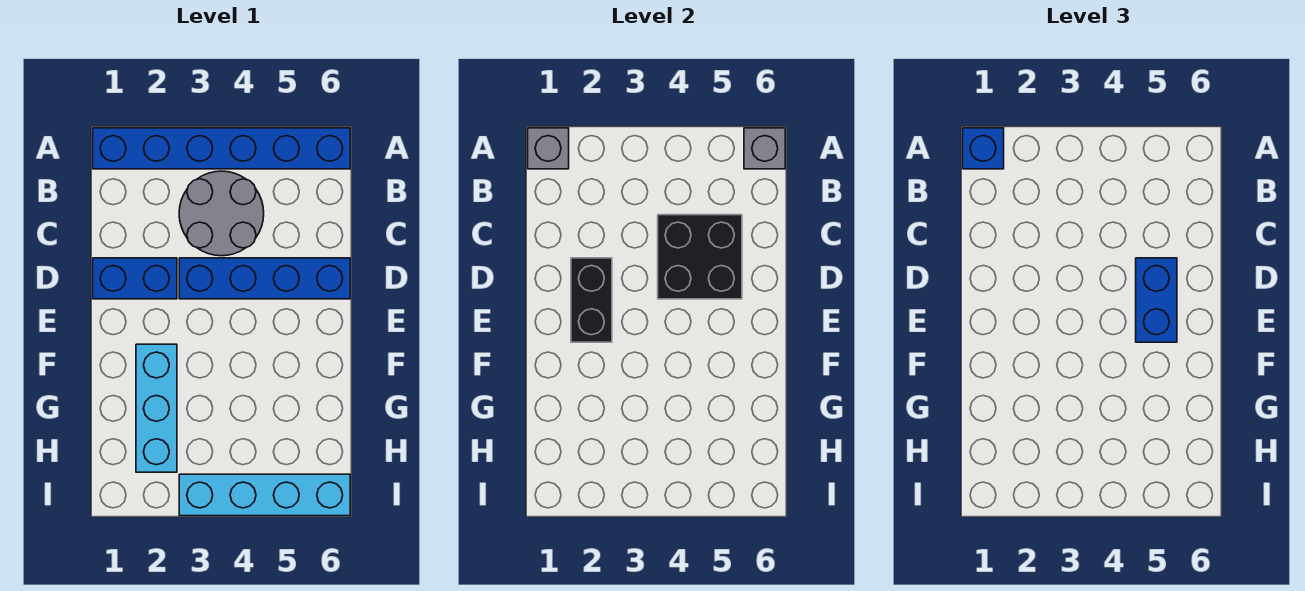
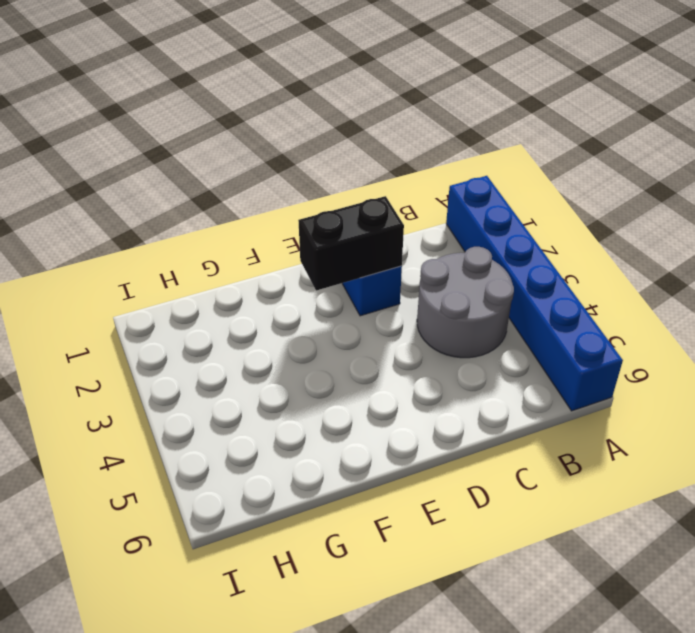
none -> blue brick D3:D6 level 1
none -> cyan brick F2:H2 level 1
none -> cyan brick I3:I6 level 1

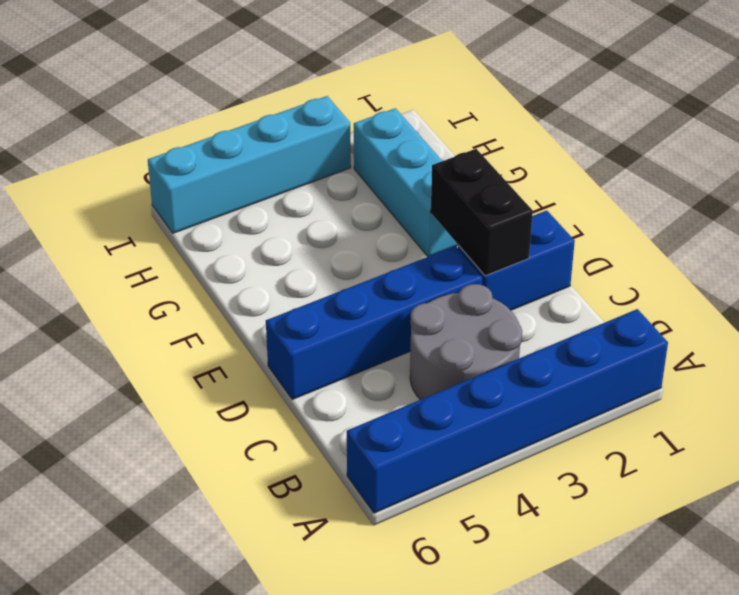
none -> grey brick A1 level 2
none -> grey brick A6 level 2
none -> black brick C4:D5 level 2

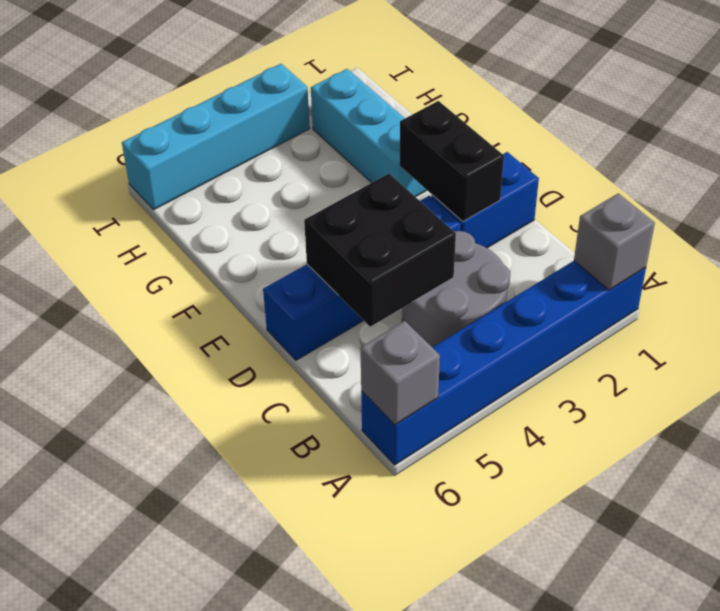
none -> blue brick A1 level 3
none -> blue brick D5:E5 level 3

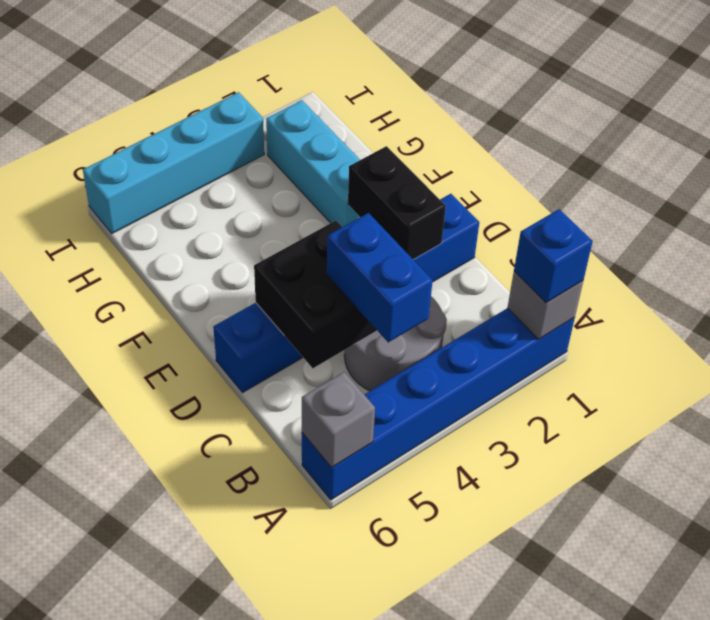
blue brick B4:C4 level 3 -> blue brick D5:E5 level 3

